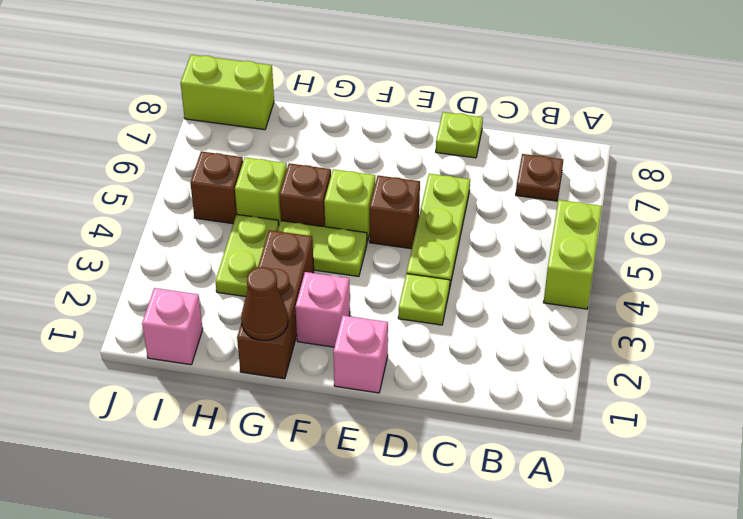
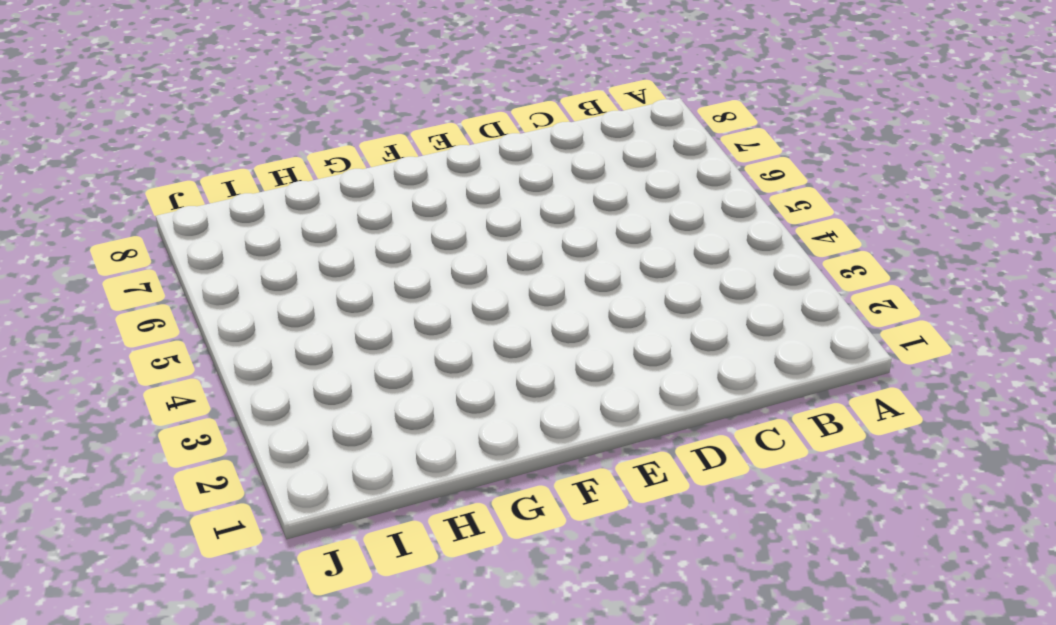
none -> lime brick A4:A5 level 1
none -> brown plate B7 level 1
none -> lime plate D3 level 1

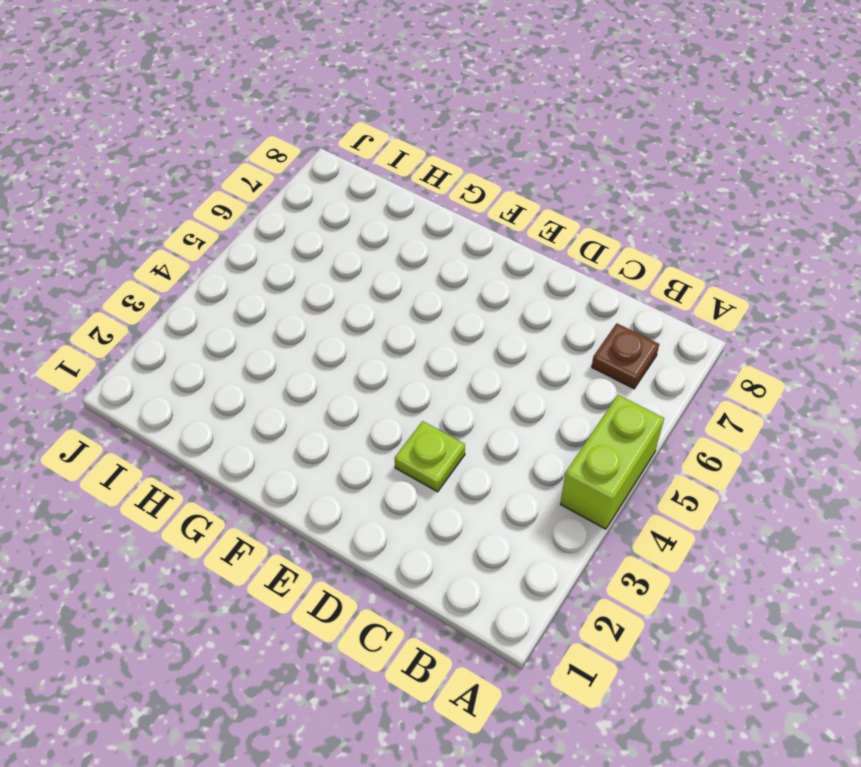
none -> lime plate D4:D6 level 1
none -> lime plate D8 level 1
none -> pink brick E1 level 1

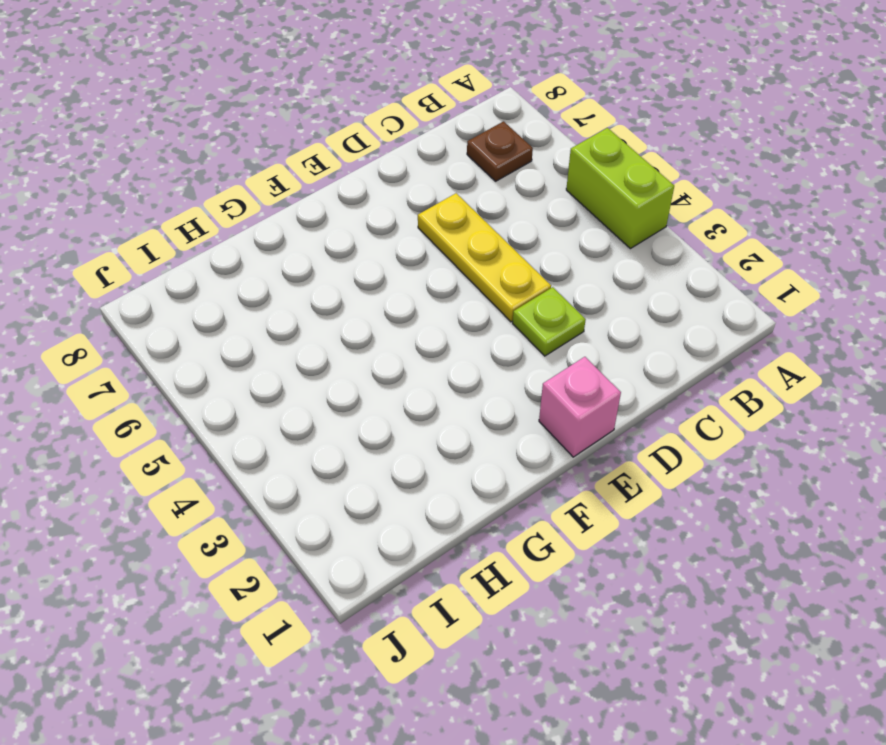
yellow plate D4:D6 level 1 -> lime plate D4:D6 level 1
none -> lime plate D8 level 1
none -> brown brick E5 level 1
none -> pink brick F2 level 1

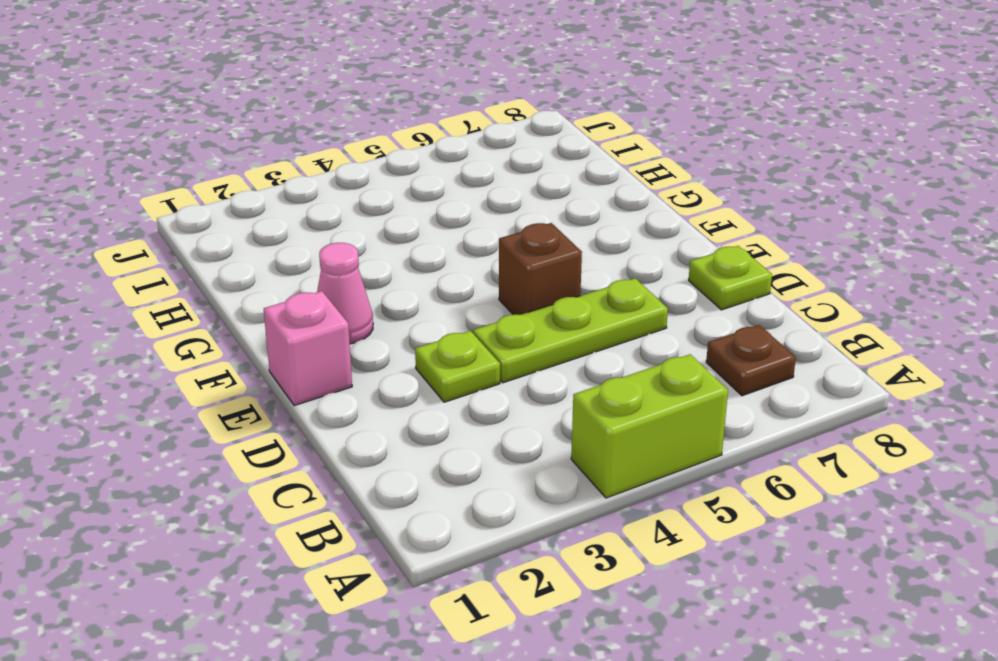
pink cone F2 level 1 -> pink brick F2 level 1
none -> lime plate F4:G4 level 1
none -> lime brick F5 level 1
none -> brown brick G1:G3 level 1

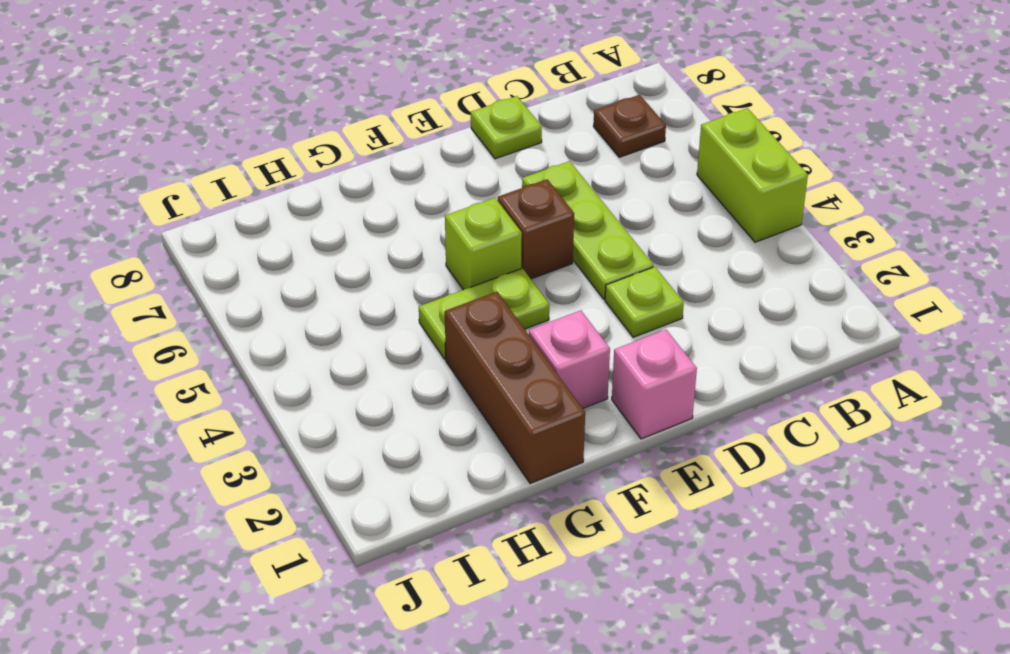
none -> brown brick G5 level 1
none -> lime plate H3:H4 level 1
none -> lime brick H5 level 1

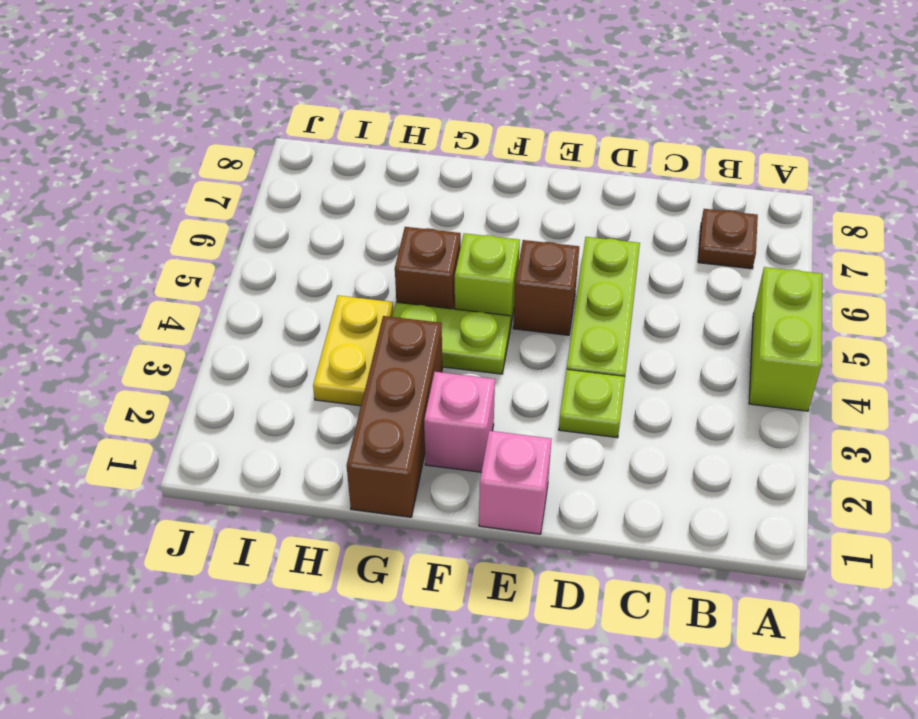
yellow plate H3:H4 level 1 -> lime plate H3:H4 level 1
none -> lime plate D8 level 1
none -> lime brick H5 level 1
none -> pink brick I1 level 1

